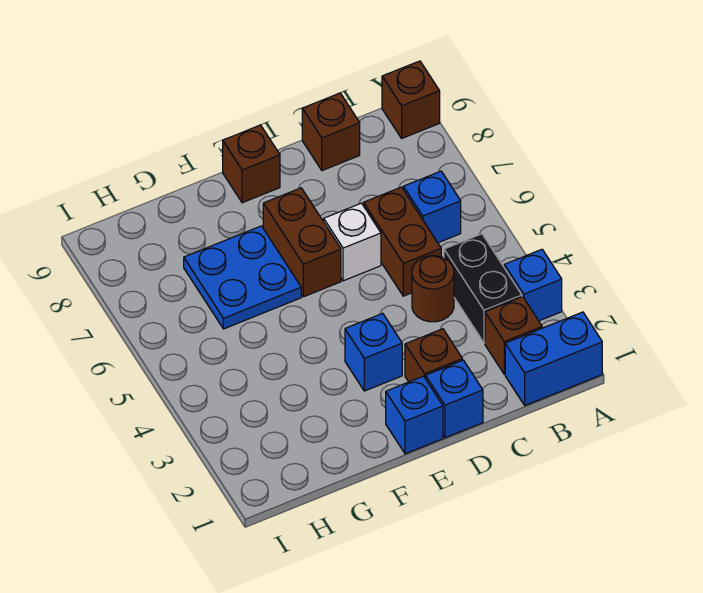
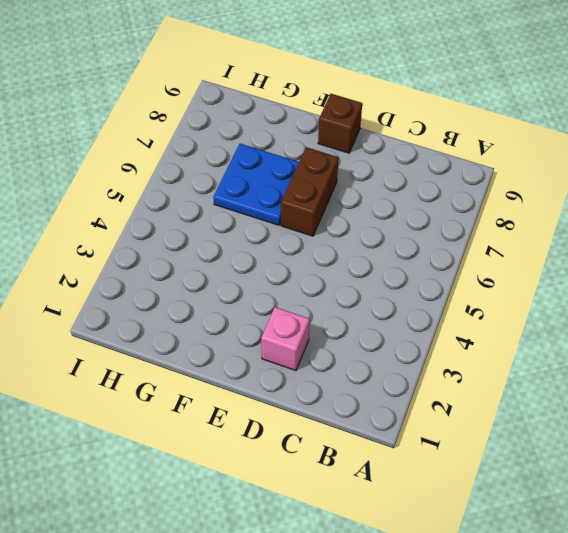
pink brick D2 level 1 -> brown brick D2 level 1
none -> blue brick A1:B1 level 1
none -> blue brick A3 level 1
none -> brown brick A9 level 1

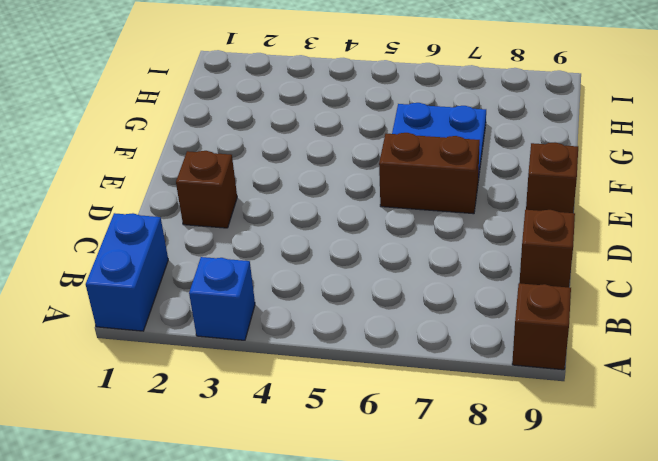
none -> brown brick B2 level 1
none -> black brick B3:B4 level 1
none -> blue brick B6 level 1

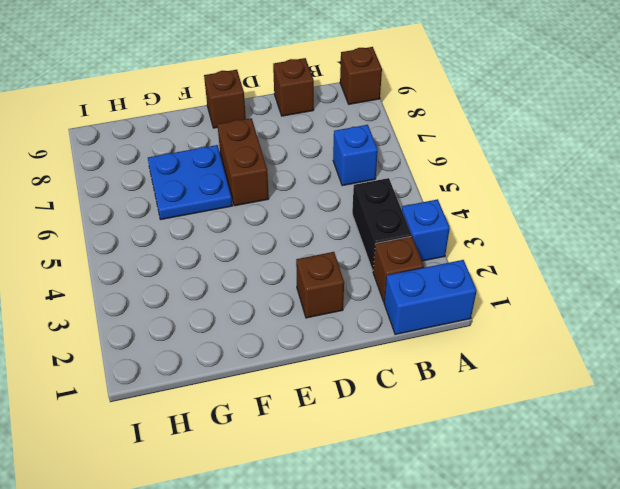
none -> brown round brick C4 level 1
none -> brown brick C5:C6 level 1
none -> blue brick D1 level 1

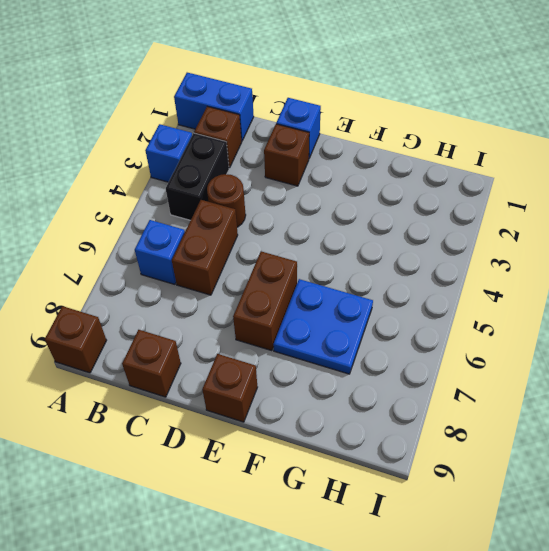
none -> white brick D6 level 1
none -> blue brick E1 level 1
none -> blue brick E3 level 1

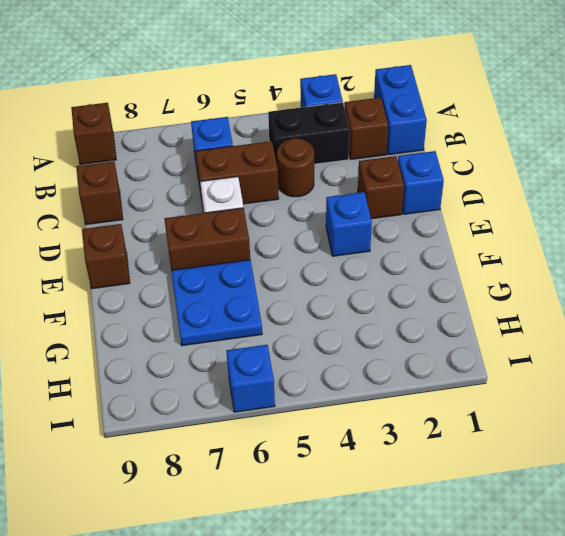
blue brick I6 level 1 -> blue brick E1 level 1

